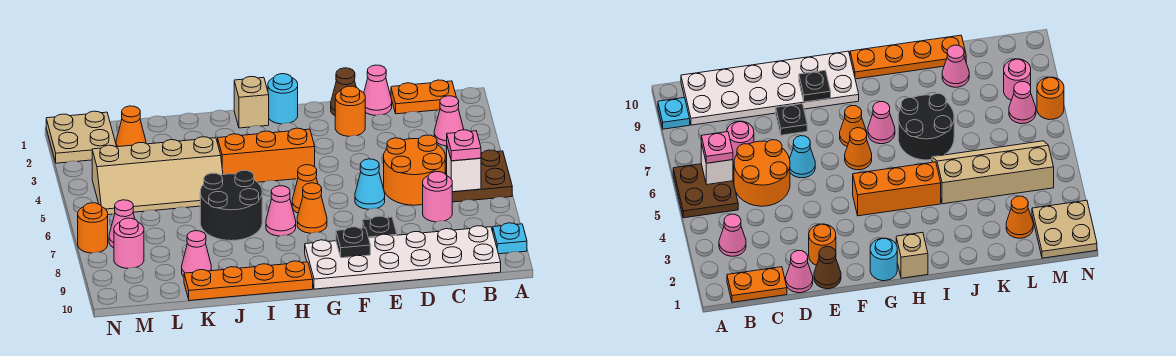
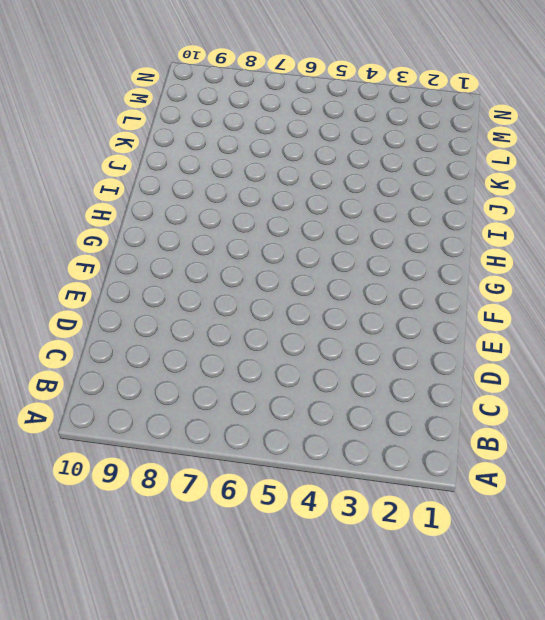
none -> brown plate A5:B6 level 1
none -> cyan plate A9 level 1
none -> orange plate B1:C1 level 1
none -> pink cone B3 level 1

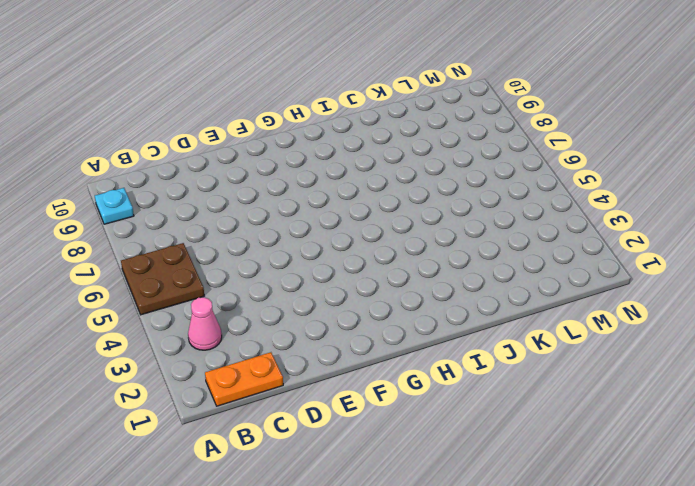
none -> white plate B9:G10 level 1
none -> orange round brick C5:D6 level 1
none -> pink round brick C7 level 1
none -> pink cone D1 level 1

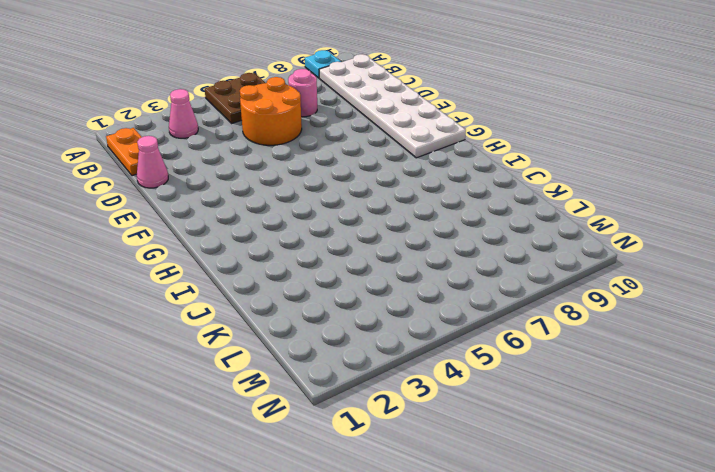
none -> brown cone E1 level 1
none -> orange round brick E2 level 1
none -> cyan cone E6 level 1
none -> black plate E8 level 1

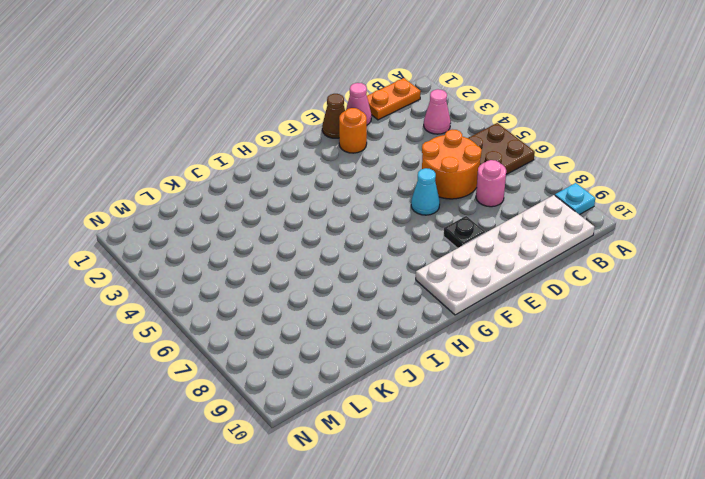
none -> cyan round brick G1 level 1
none -> orange brick G4:I4 level 1
none -> orange cone G6 level 1
none -> orange cone G7 level 1

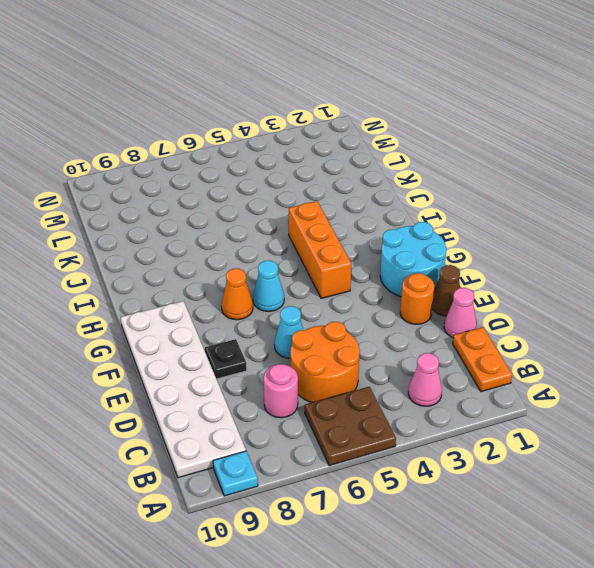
cyan round brick F1:G2 level 1 -> cyan round brick G1 level 1
cyan cone G6 level 1 -> orange cone G6 level 1
none -> tan brick H1 level 1
none -> pink cone H7 level 1
none -> orange plate H10:K10 level 1
none -> black round brick I6:J7 level 1

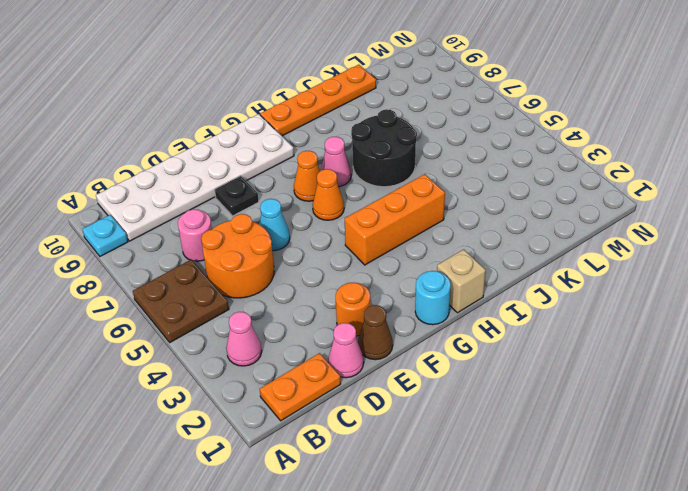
none -> tan slope J4:M5 level 1 top 4
none -> pink cone K9 level 1
none -> orange cone L2 level 1
none -> tan plate M1:N2 level 1

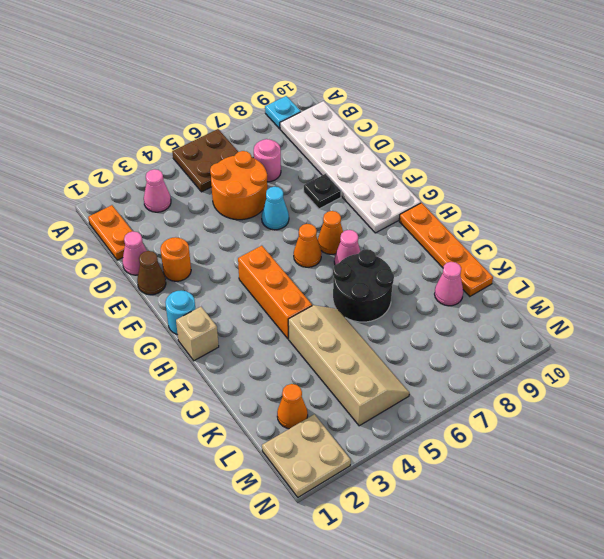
none -> pink cone M7 level 1
none -> pink round brick M8 level 1
none -> orange round brick N7 level 1
none -> white brick B6 level 2

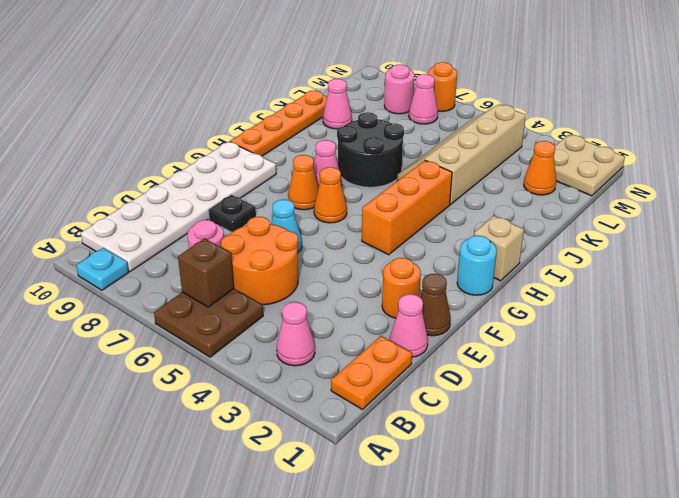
brown brick B6 level 2 -> white brick B6 level 2
none -> black plate F9 level 2
none -> pink plate B6 level 3

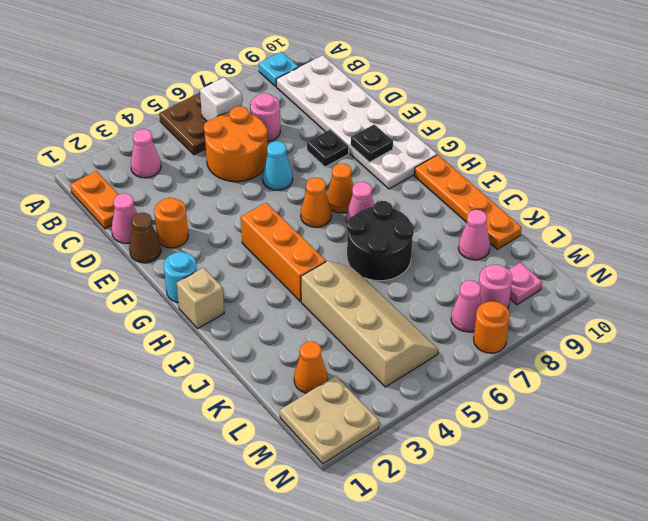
pink plate M9 level 1 -> pink plate B6 level 3

